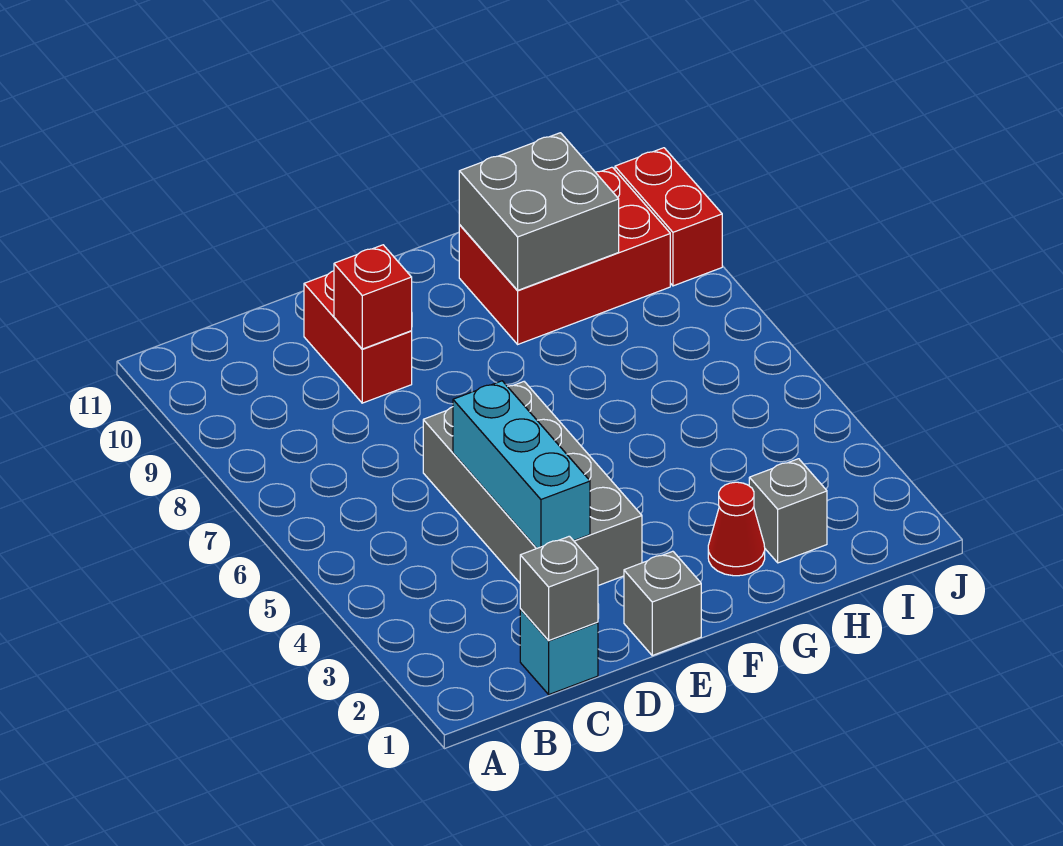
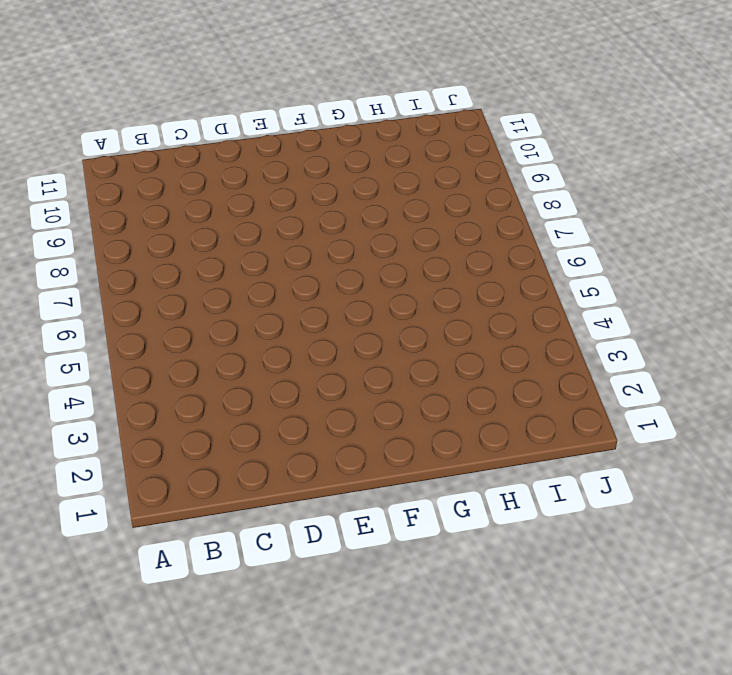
none -> cyan brick C1 level 1
none -> grey brick D3:E6 level 1
none -> red brick D9:D10 level 1

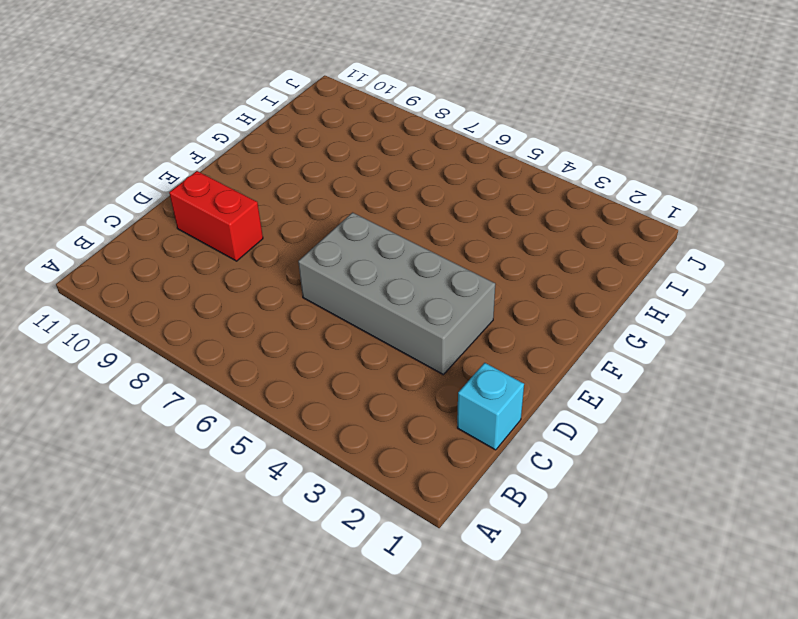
none -> grey brick E1 level 1
none -> red cone G2 level 1
none -> red brick G9:I10 level 1

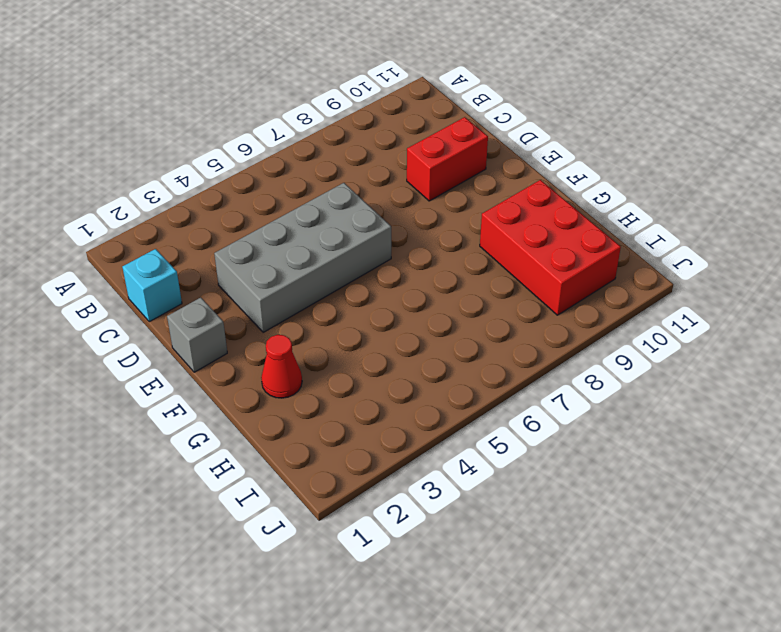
none -> grey brick H2 level 1
none -> red brick J9:J10 level 1
none -> grey brick C1 level 2

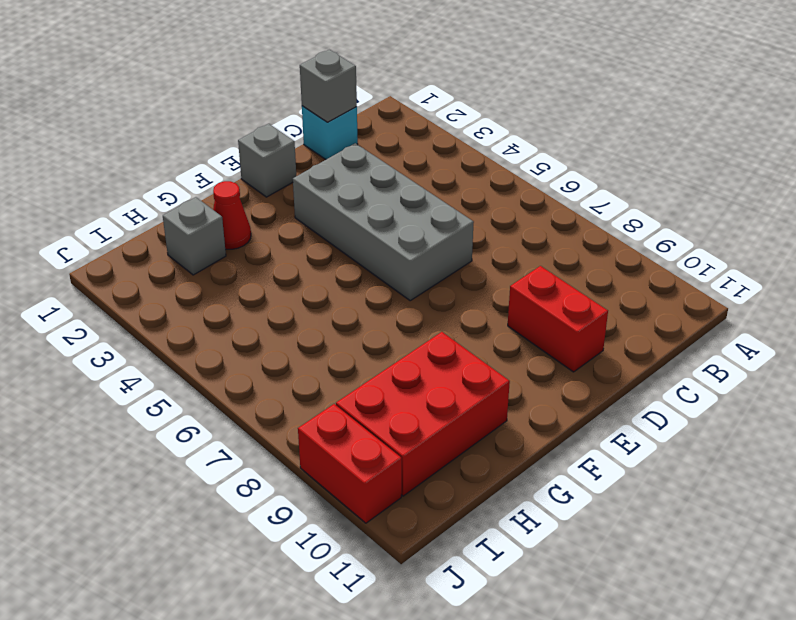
none -> cyan brick D3:D5 level 2
none -> red brick D9 level 2
none -> grey brick G9:H10 level 2

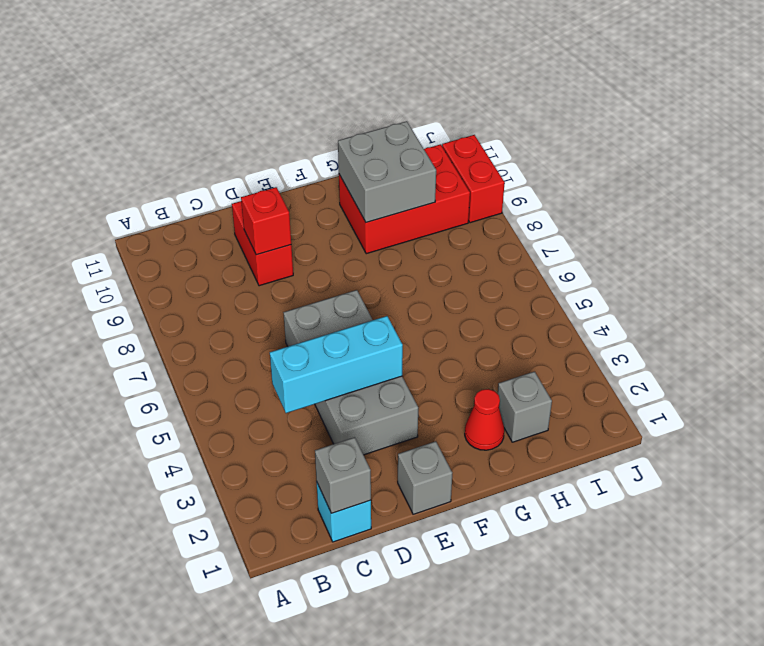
cyan brick C4:E4 level 2 -> cyan brick D3:D5 level 2

